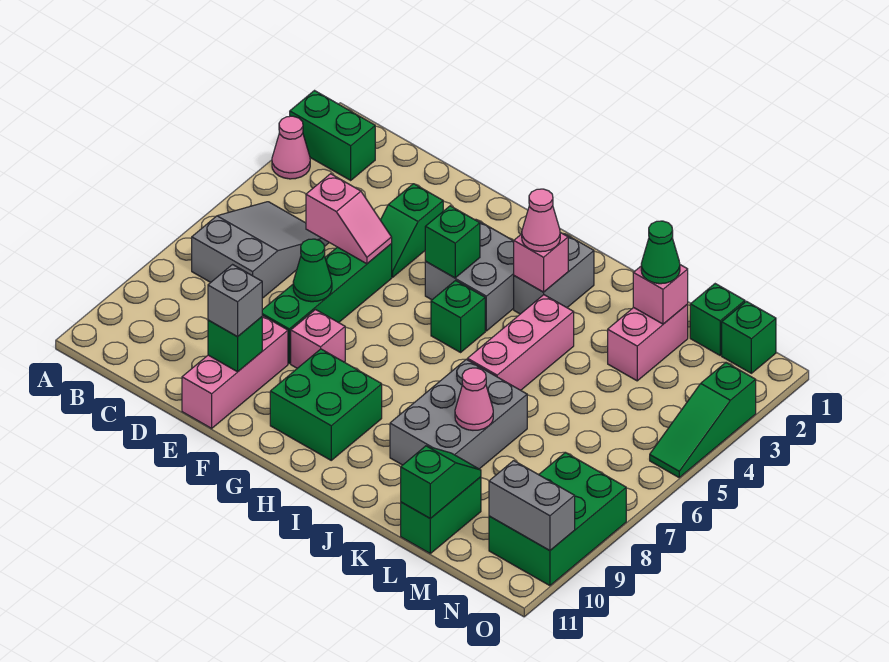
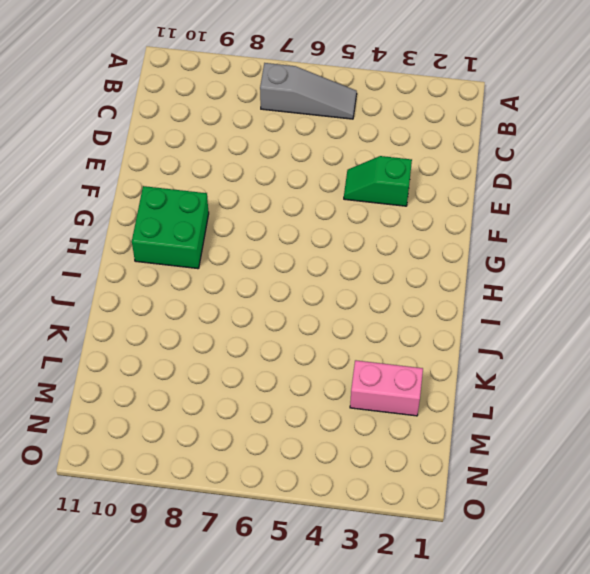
grey slope B5:B7 level 1 top 7 -> grey slope B5:C7 level 1 top 7
none -> green brick A2:B2 level 1
none -> pink cone A3 level 1
none -> green brick E5:E8 level 1
none -> pink brick E9:E11 level 1

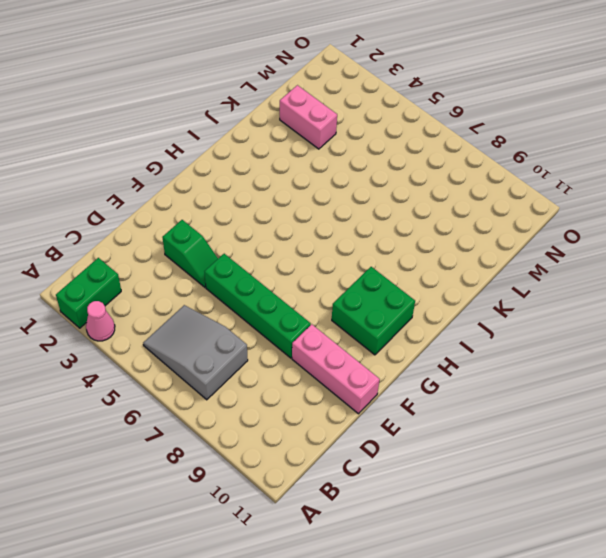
none -> pink brick F8 level 1
none -> grey brick G3:H4 level 1
none -> green brick H5 level 1
none -> grey brick I2:I3 level 1

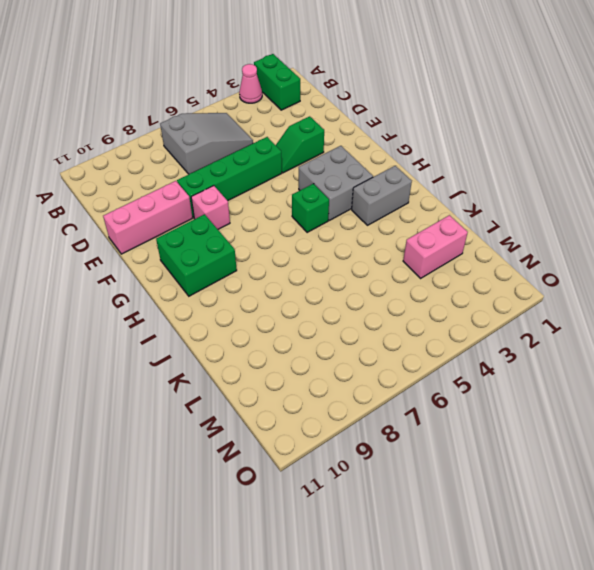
none -> pink brick J4:J6 level 1
none -> grey brick J7:K9 level 1
none -> green brick L10:L11 level 1
none -> green brick M1 level 1

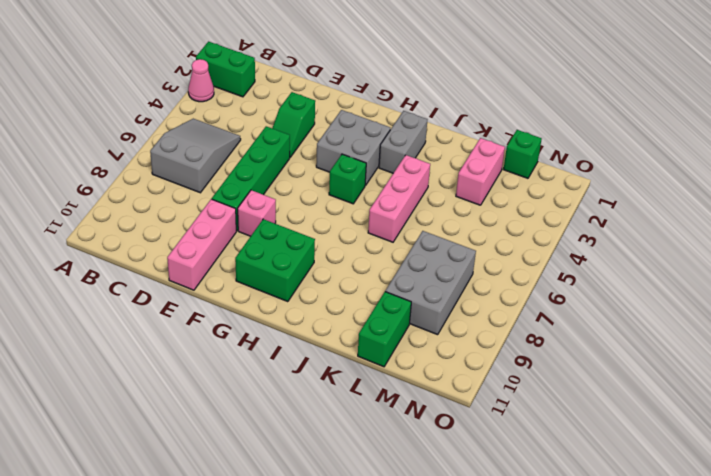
grey brick L7:M9 level 1 -> grey brick J7:K9 level 1
none -> green brick N1 level 1
none -> green brick N8:O10 level 1
none -> green slope O3:O5 level 1 top 3
none -> pink slope D5:E5 level 2 top D

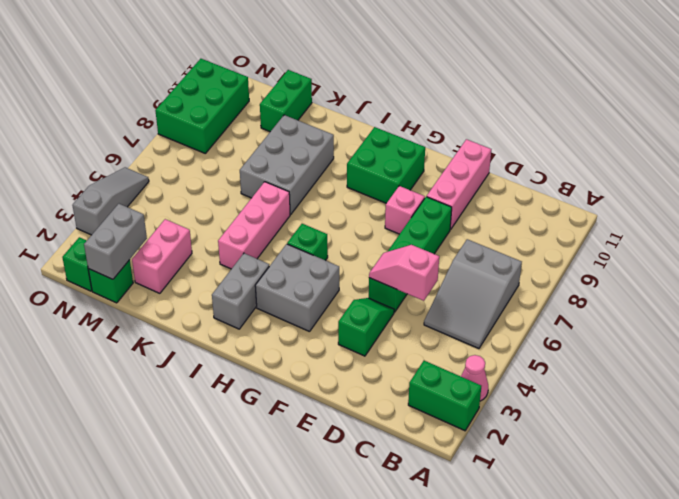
grey brick M1:M2 level 2 -> grey brick N10:O10 level 2
grey slope O3:O5 level 1 top 3 -> green slope O3:O5 level 1 top 3
none -> green cone E7 level 2
none -> green brick E10 level 2
none -> green brick G4 level 2
none -> pink brick I3 level 2

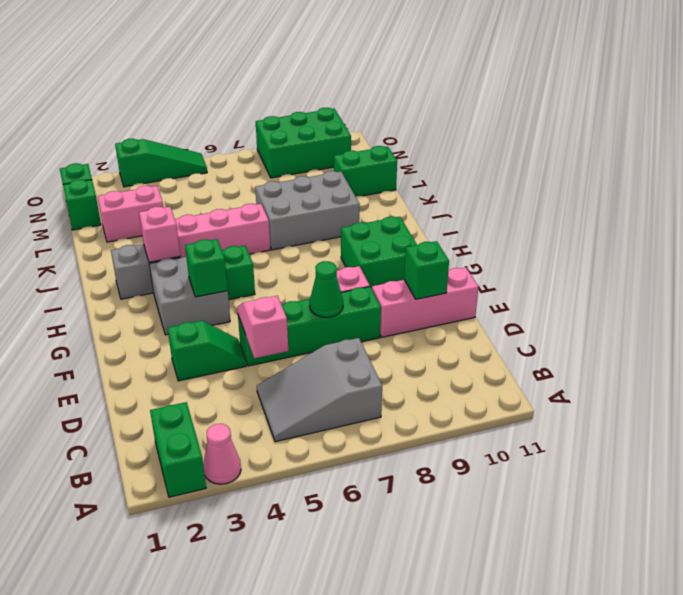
none -> pink cone K8 level 2
none -> pink brick L2 level 2
none -> green slope L10:L11 level 2 top 11
none -> grey brick N10:O10 level 2

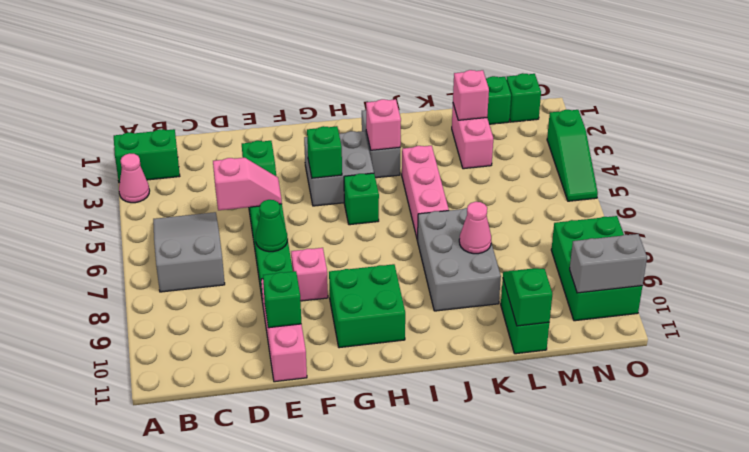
none -> grey brick E10 level 3
none -> pink cone I3 level 3
none -> green cone L2 level 3

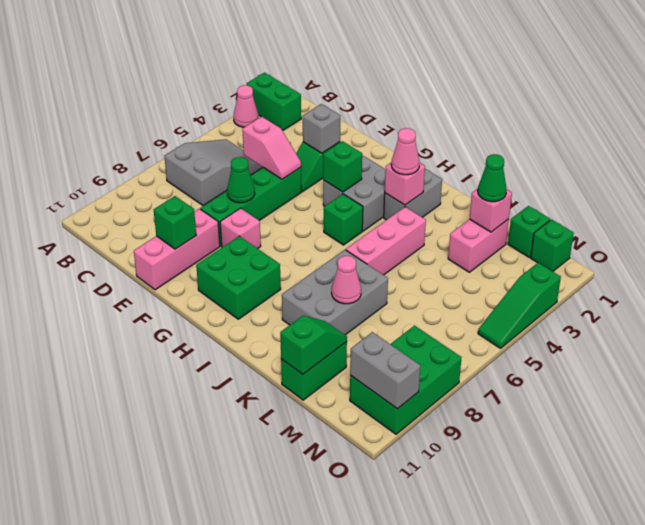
grey brick E3 level 2 -> grey brick E10 level 3

